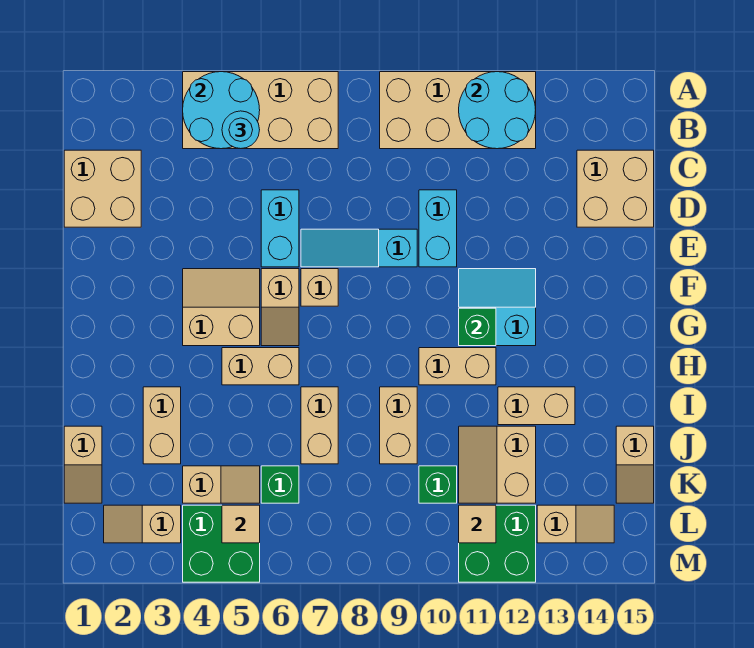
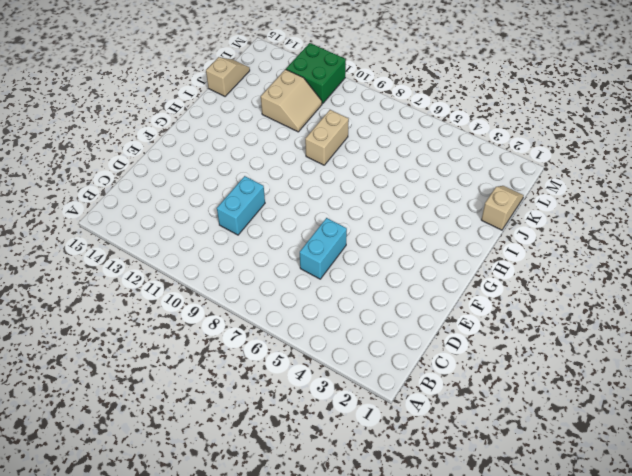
none -> tan brick A4:B7 level 1
none -> tan brick A9:B12 level 1
none -> tan brick C1:D2 level 1
none -> tan brick C14:D15 level 1

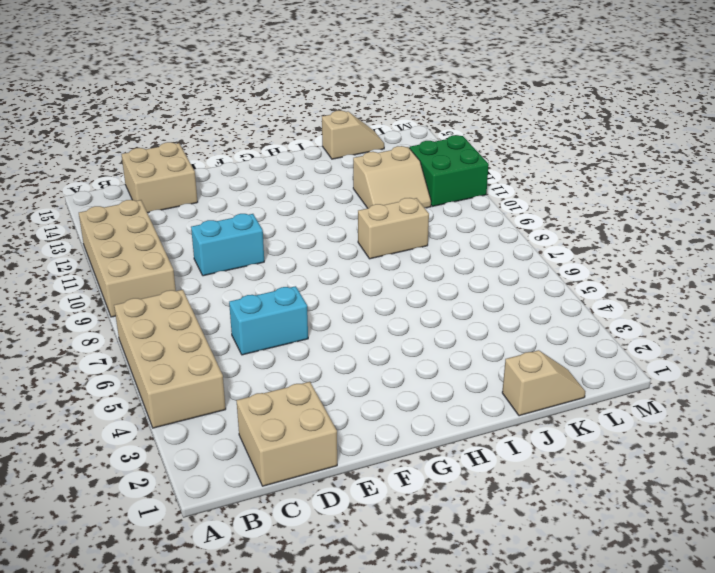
none -> cyan slope E7:E9 level 1 top 9
none -> tan slope F4:G5 level 1 top G
none -> tan slope F6:G6 level 1 top F
none -> tan brick F7 level 1

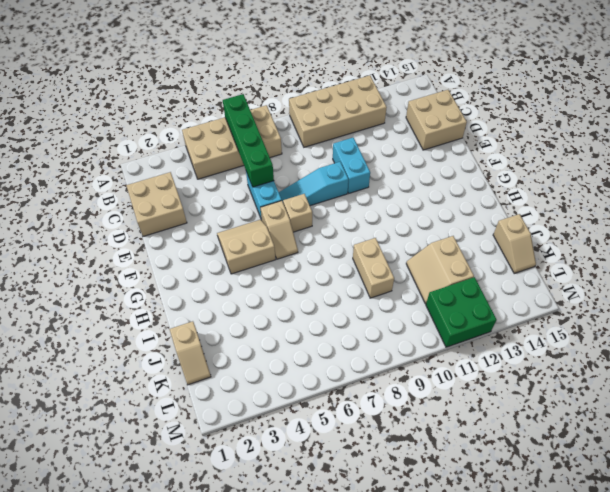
green brick A6:D6 level 2 -> none
none -> cyan slope F11:G12 level 1 top G
none -> tan brick H5:H6 level 1
none -> tan brick H10:H11 level 1
none -> tan brick I3:J3 level 1

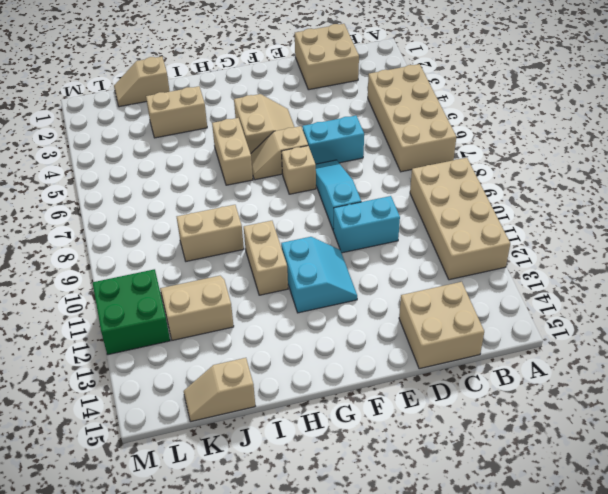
none -> tan brick I7:J7 level 1
none -> tan brick I12:I13 level 1
none -> tan slope K4:K5 level 1 top 4
none -> green brick K6 level 1

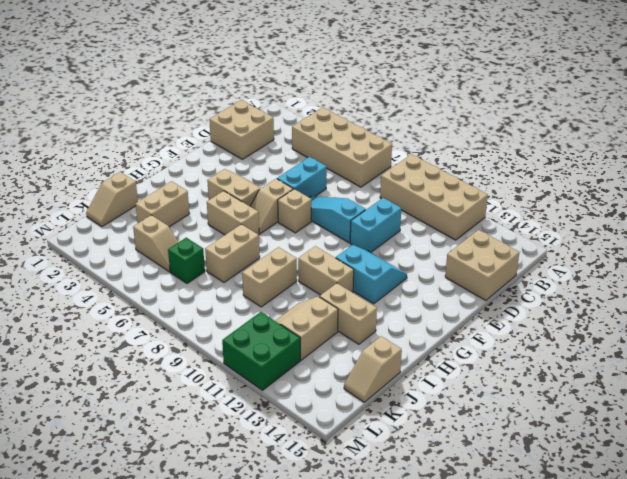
none -> green brick K10 level 1
none -> tan slope L2:L3 level 1 top 3
none -> green brick L4:M5 level 1
none -> tan slope L13:L14 level 1 top 13

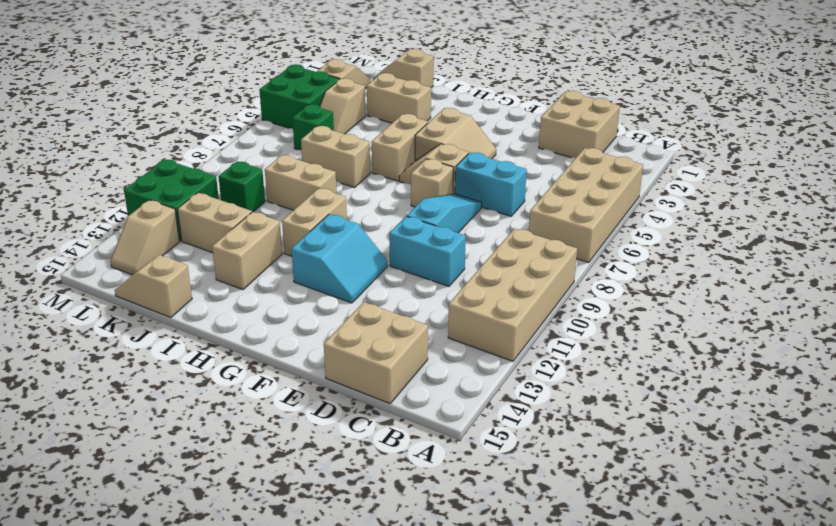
none -> cyan round brick A4:B5 level 2
none -> cyan round brick A11:B12 level 2
none -> green brick G11 level 2
none -> tan tile L5 level 2

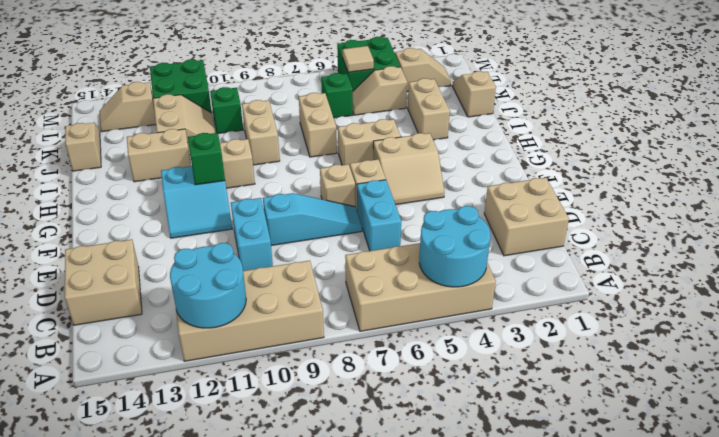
none -> tan tile L11 level 2
none -> cyan round brick B5 level 3

